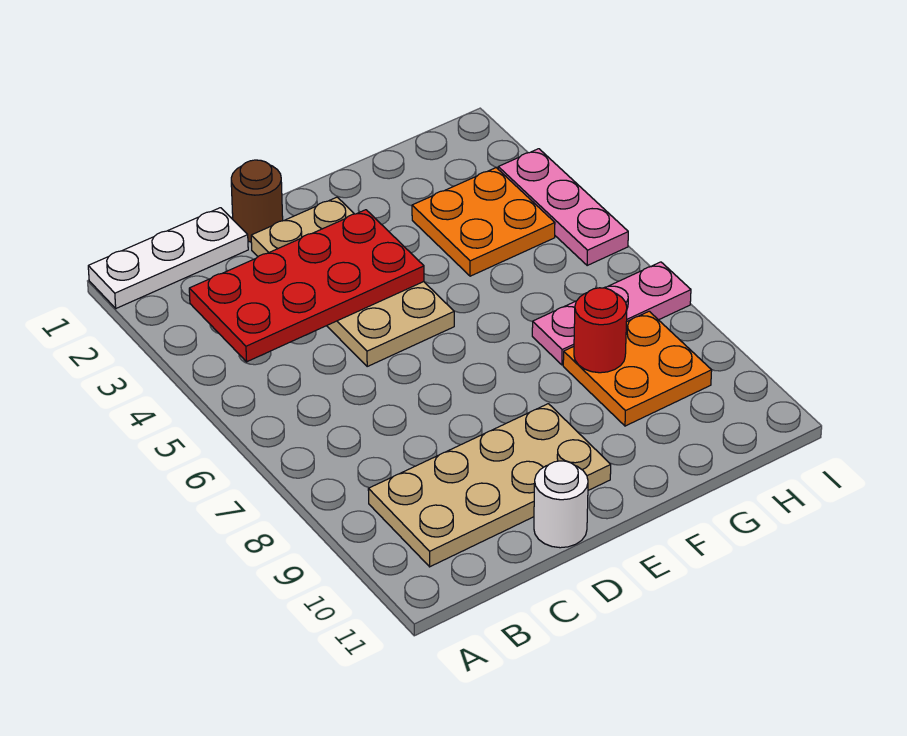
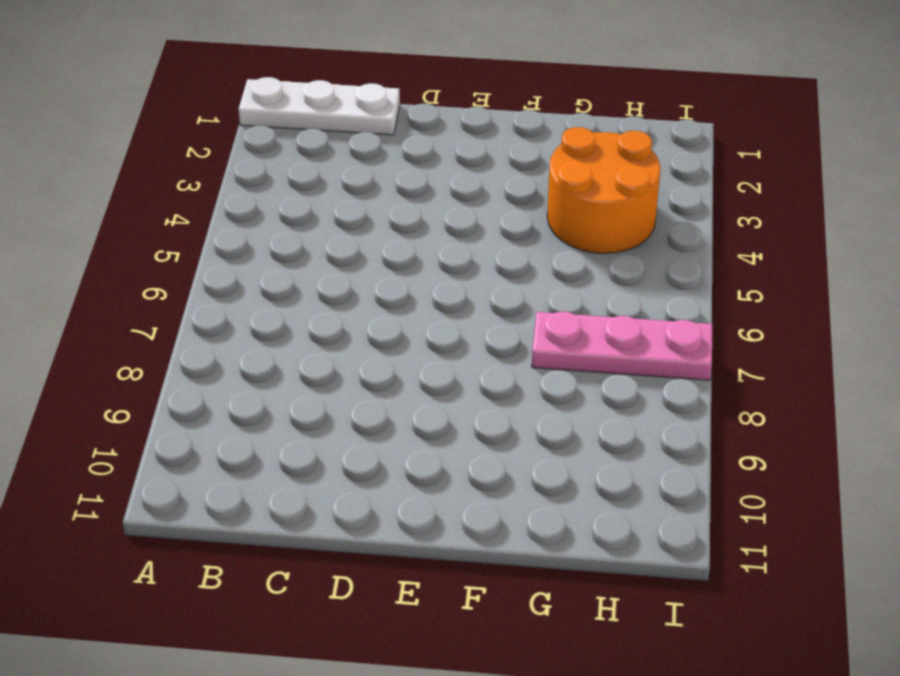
orange round brick G3:H4 level 1 -> orange plate G3:H4 level 1
none -> tan plate B9:E10 level 1
none -> brown round brick D1 level 1

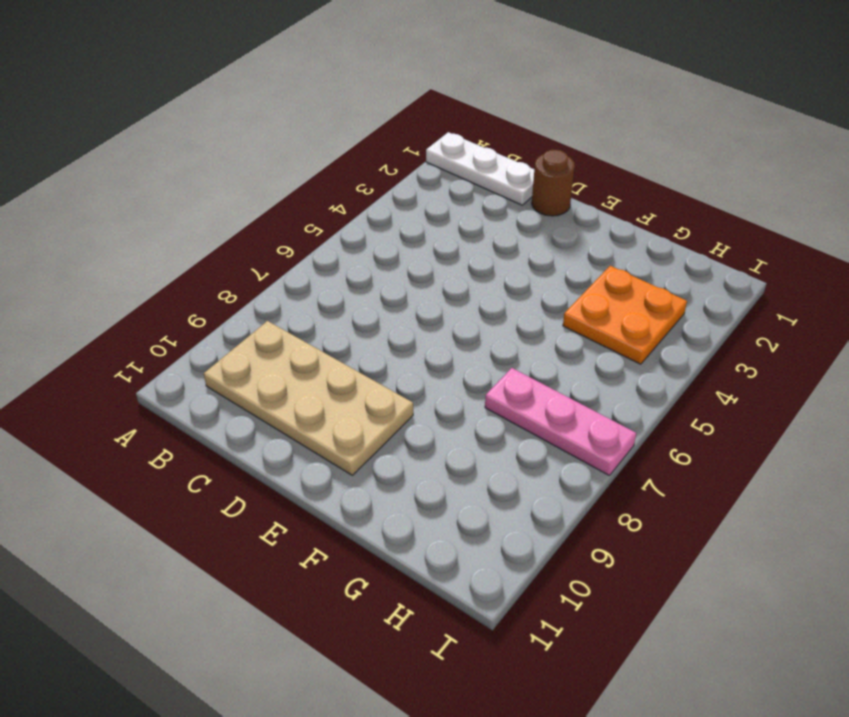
none -> tan plate D2:E5 level 1
none -> white round brick D11 level 1

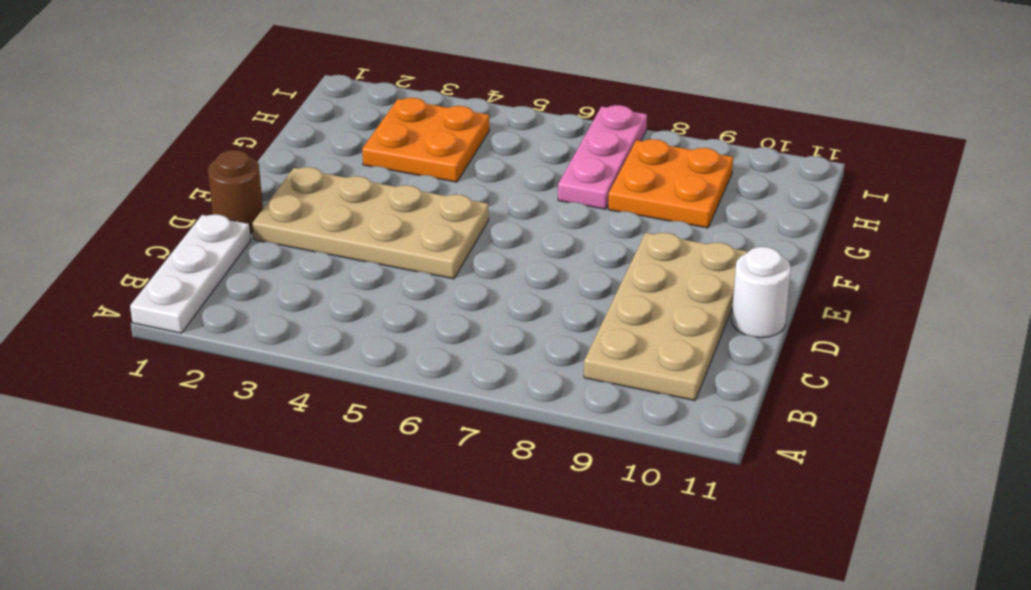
none -> pink plate I3:I5 level 1
none -> red plate B3:E4 level 2

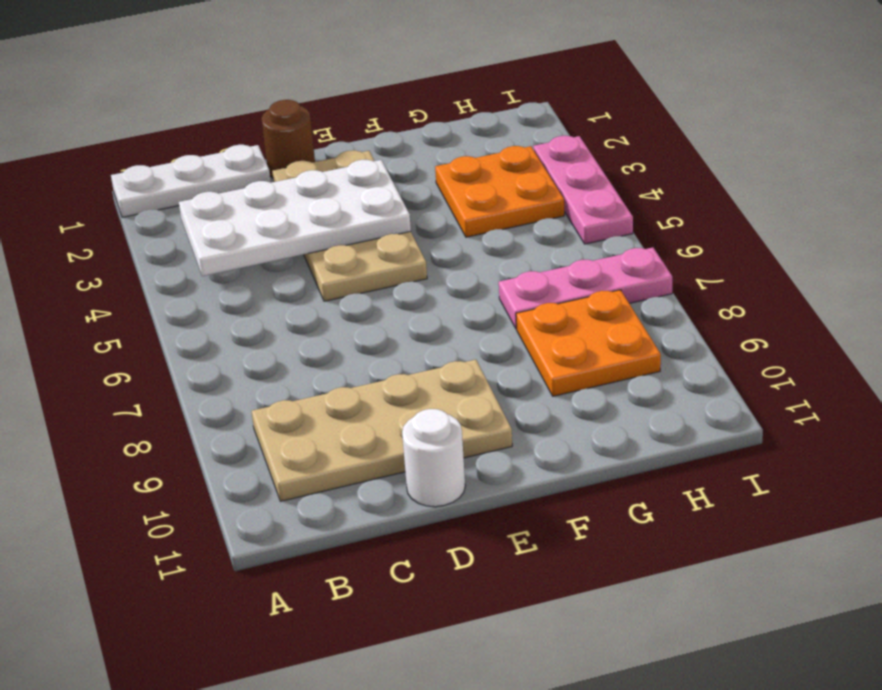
white plate B3:E4 level 2 -> red plate B3:E4 level 2
none -> red round brick G8 level 2

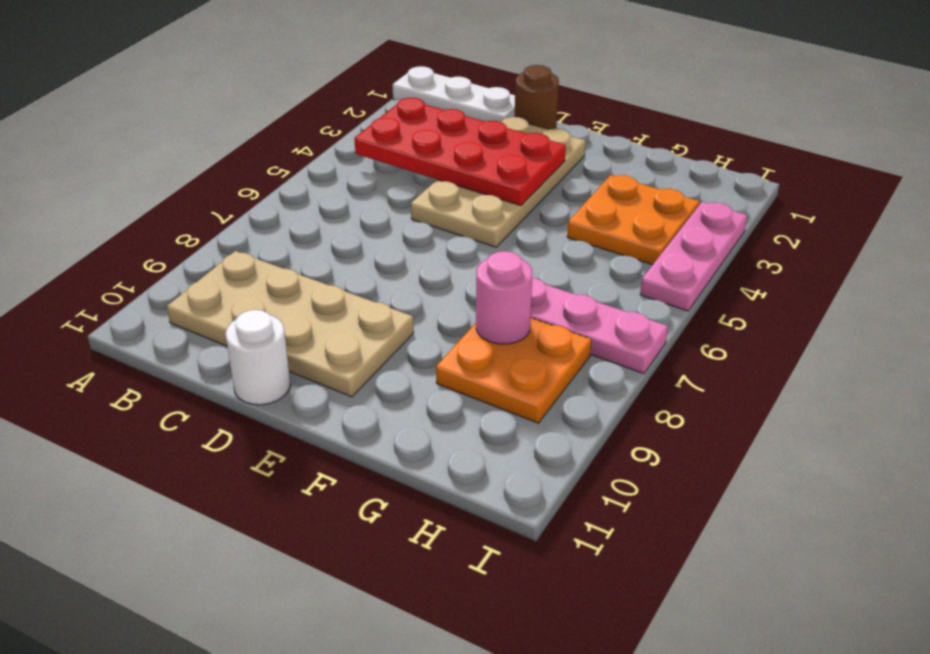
pink round brick G8 level 2 -> red round brick G8 level 2

